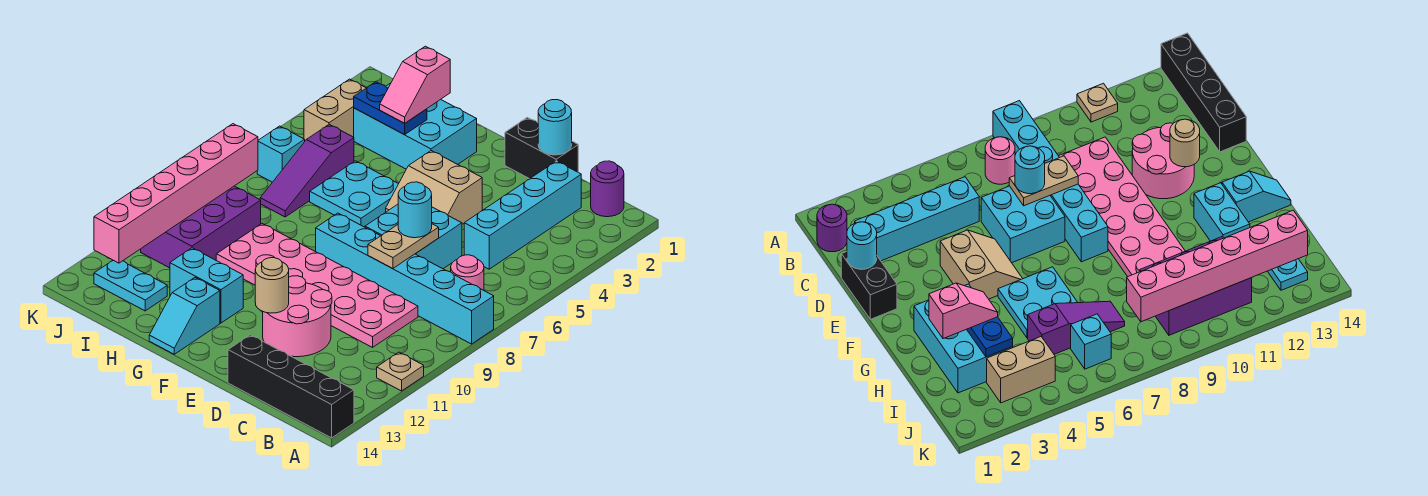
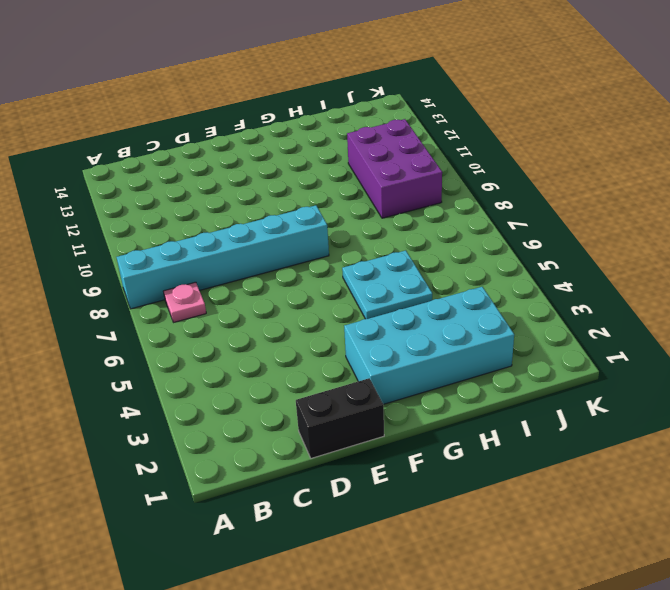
pink plate B7 level 1 -> pink round brick B7 level 1
cyan brick F2:I3 level 1 -> cyan brick G2:I3 level 1
none -> tan plate A11 level 1
none -> black brick A14:D14 level 1
none -> purple round brick B1 level 1

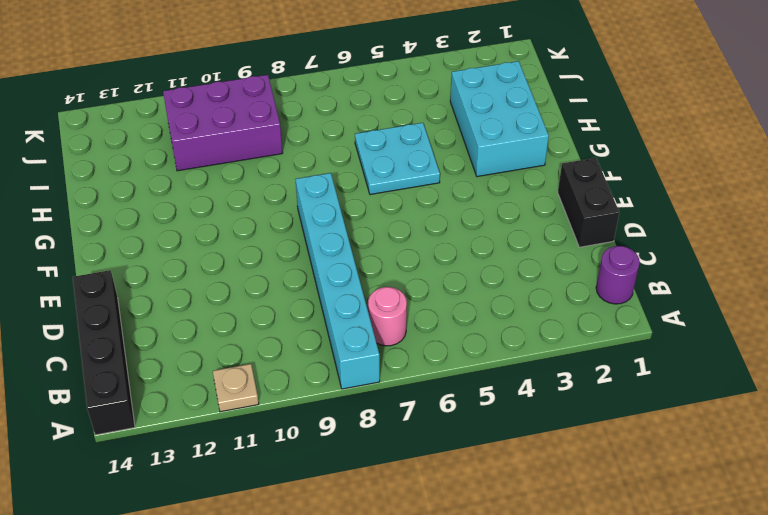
none -> cyan brick C2:C5 level 1
none -> pink plate C9:H10 level 1
none -> cyan brick D6:E7 level 1

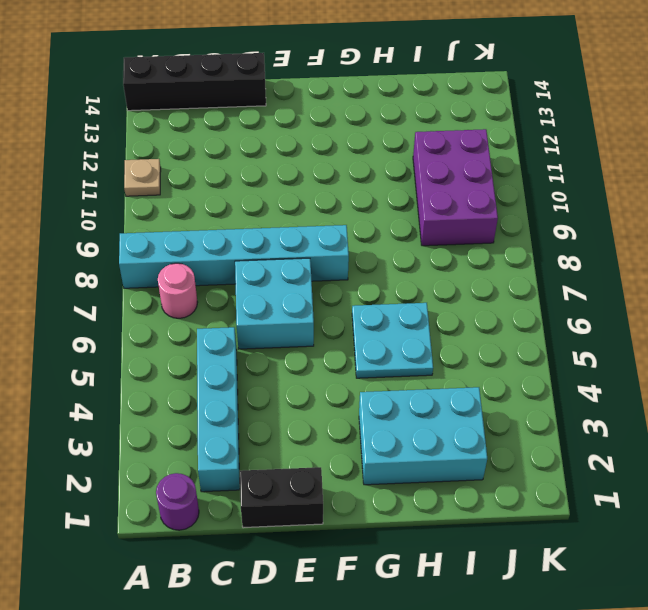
none -> pink plate C9:H10 level 1
none -> pink round brick D11:E12 level 1
none -> tan slope E4:F5 level 1 top 4

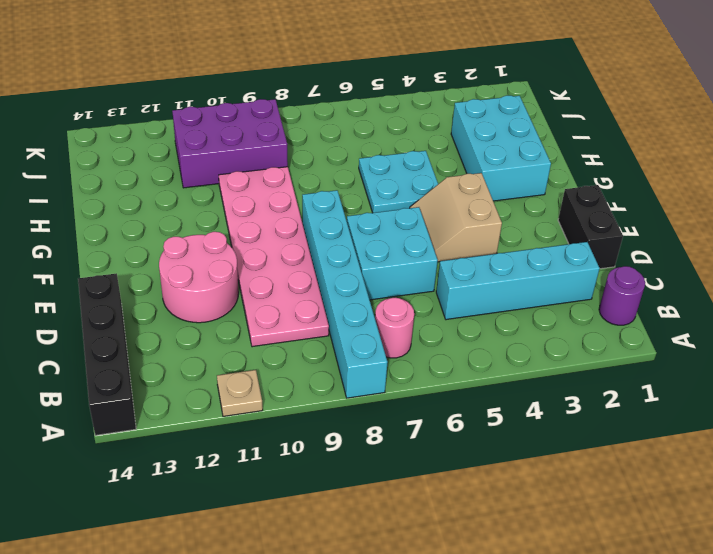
none -> cyan brick G12:H12 level 1
none -> cyan slope G13:G14 level 1 top 13
none -> purple slope I5:I7 level 1 top 5

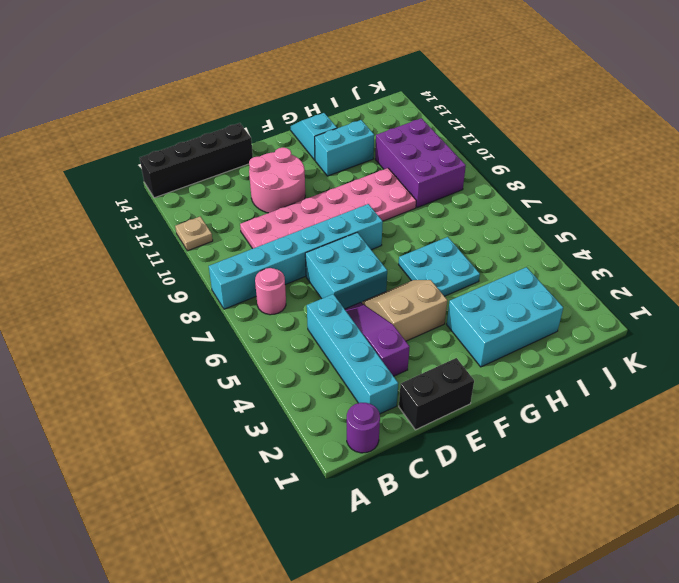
purple slope D3:D5 level 1 top 3 -> purple slope I5:I7 level 1 top 5
none -> cyan plate I13:J13 level 1
none -> tan brick J3:J4 level 1
none -> cyan brick J6 level 1

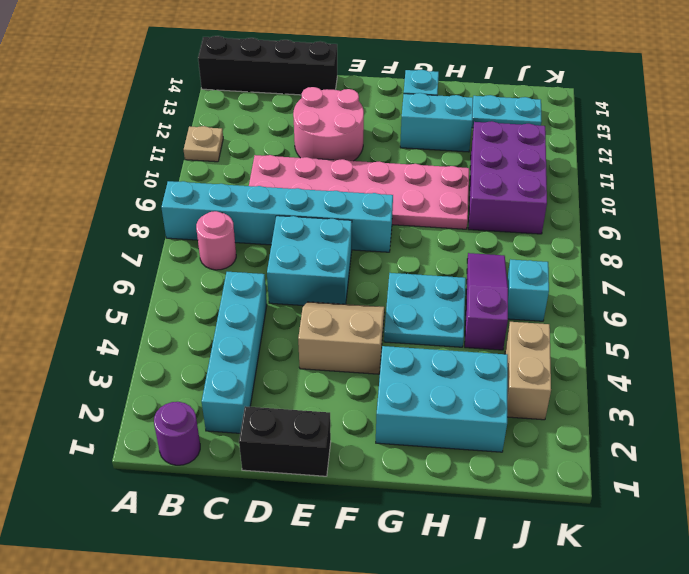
none -> cyan round brick D1 level 2
none -> tan plate D7:D8 level 2
none -> tan round brick E12 level 2

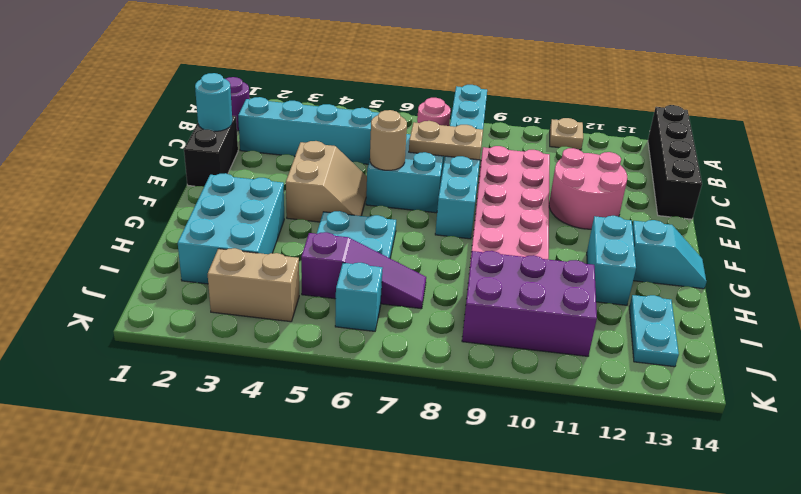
tan round brick E6 level 2 -> tan round brick E12 level 2
none -> blue plate H3:I3 level 2
none -> pink brick J8:J13 level 2
none -> cyan round brick D7 level 3

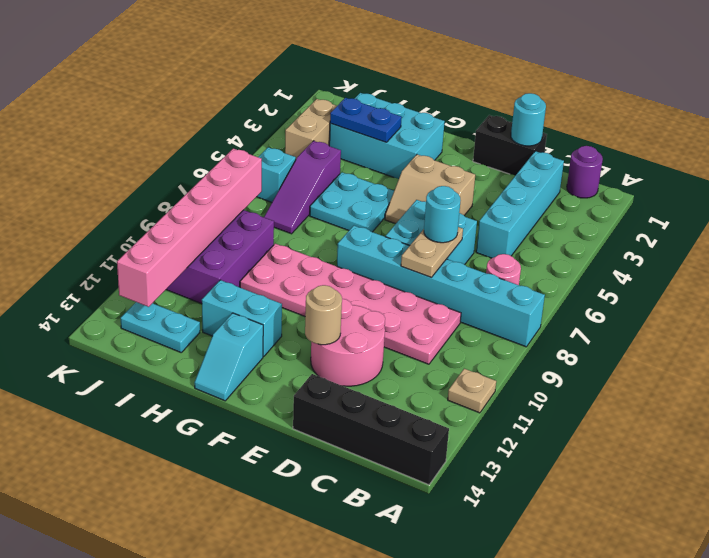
none -> pink slope H2:H3 level 3 top 2

